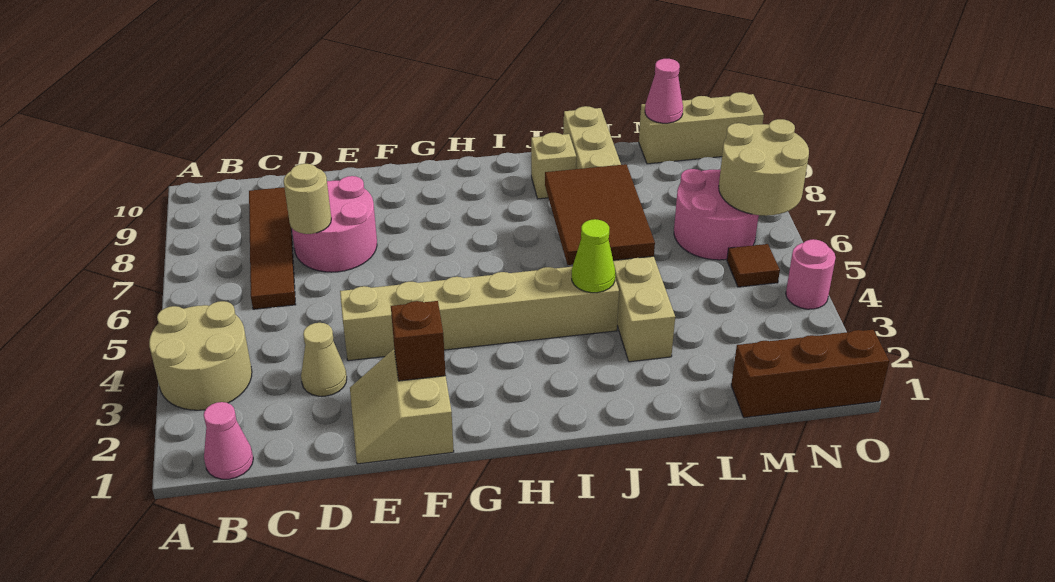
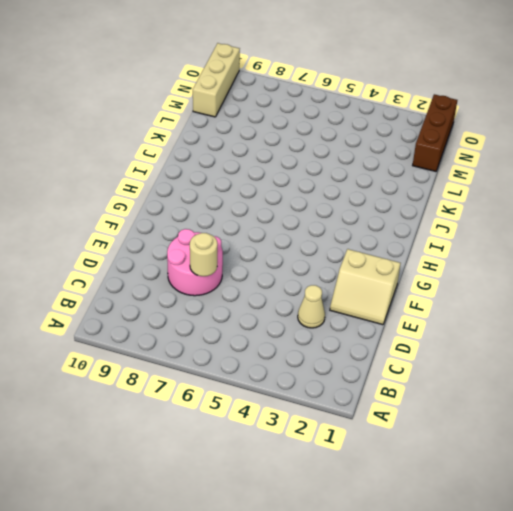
none -> tan round brick A3:B4 level 1
none -> pink cone B1 level 1
none -> brown tile C6:C9 level 1

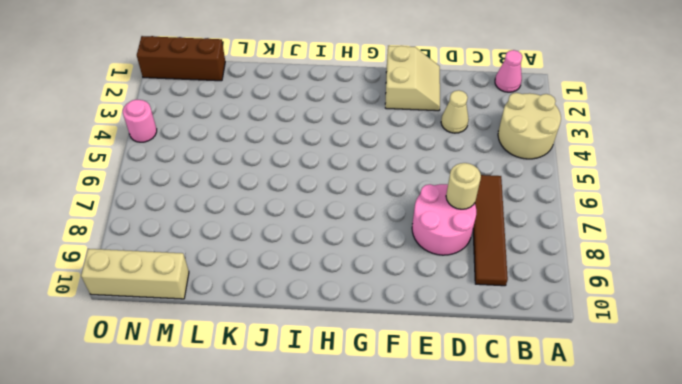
none -> tan brick E4:J4 level 1
none -> tan brick J9 level 1
none -> tan brick K3:K10 level 1

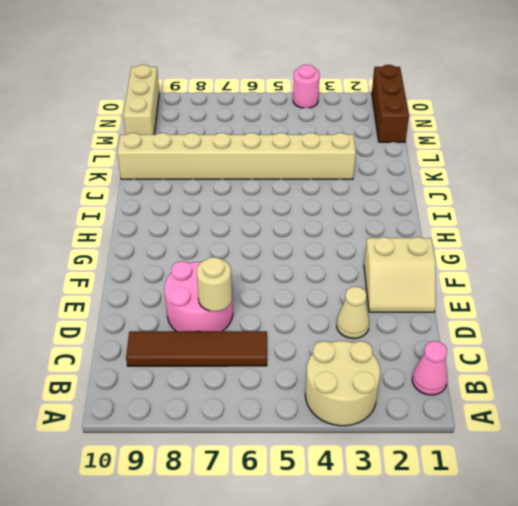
none -> tan brick E4:J4 level 1
none -> tan brick J9 level 1
none -> pink round brick M6:N7 level 1

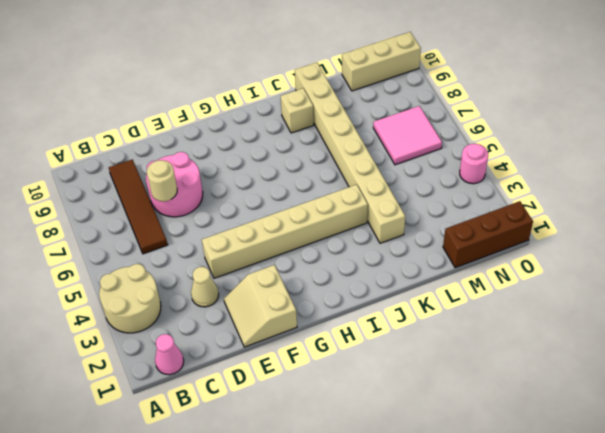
pink tile M6:N7 level 1 -> pink round brick M6:N7 level 1
none -> brown tile N5 level 1
none -> brown brick F2 level 2
none -> lime cone J4 level 2

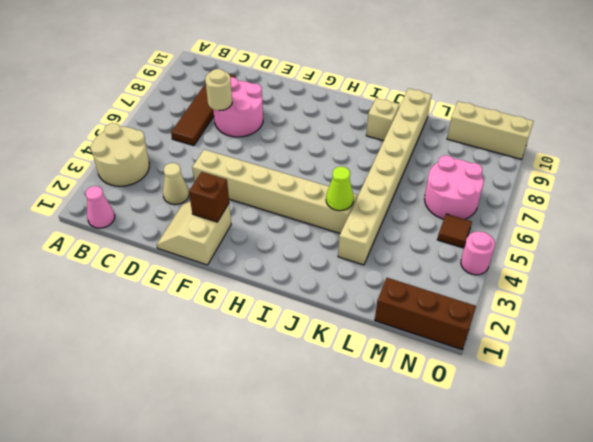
none -> brown tile J5:K7 level 2
none -> pink cone M10 level 2
none -> tan round brick N6:O7 level 2

